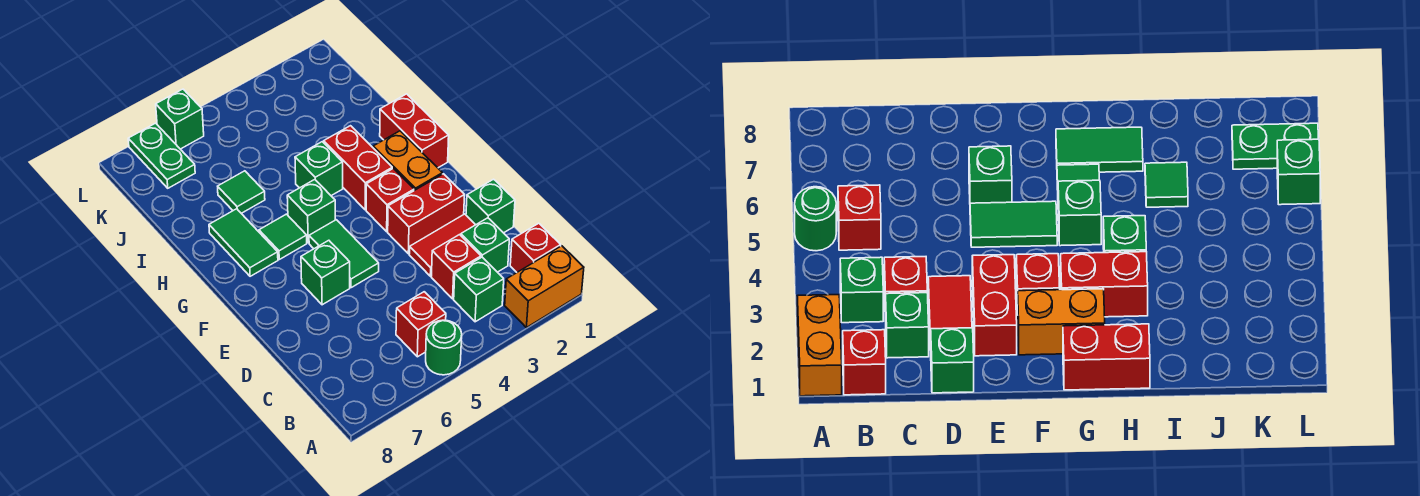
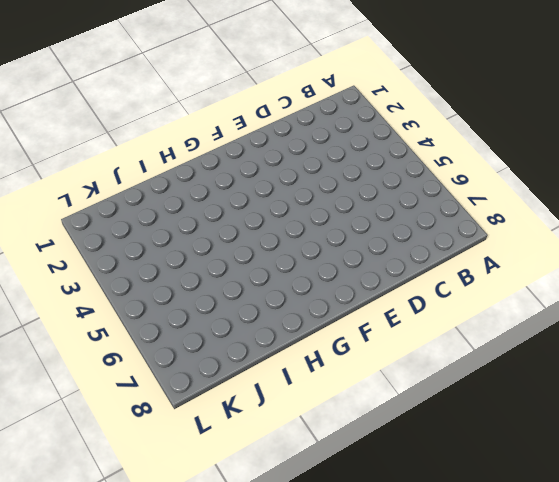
none -> orange brick A1:A2 level 1
none -> green round brick A5 level 1
none -> red brick B1 level 1

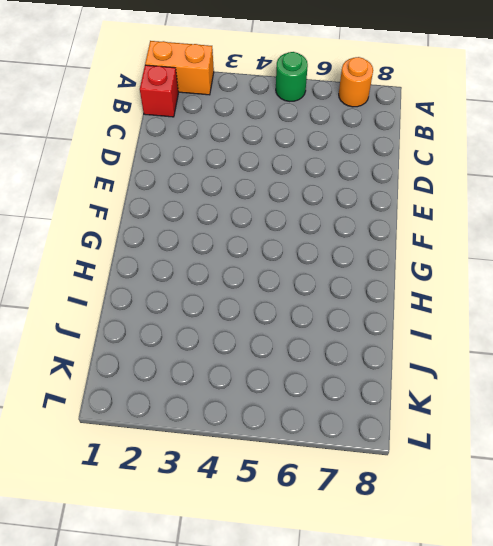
orange round brick A7 level 1 -> none
none -> green brick B3 level 1
none -> red brick B5 level 1
none -> green brick C2 level 1

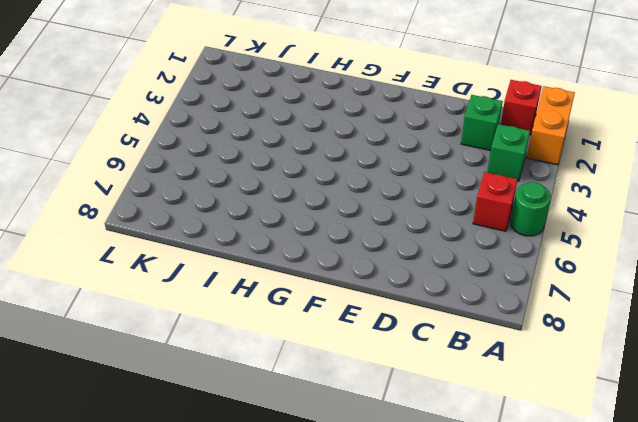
none -> red brick C3 level 1
none -> green brick D1 level 1
none -> red tile D2:D3 level 1

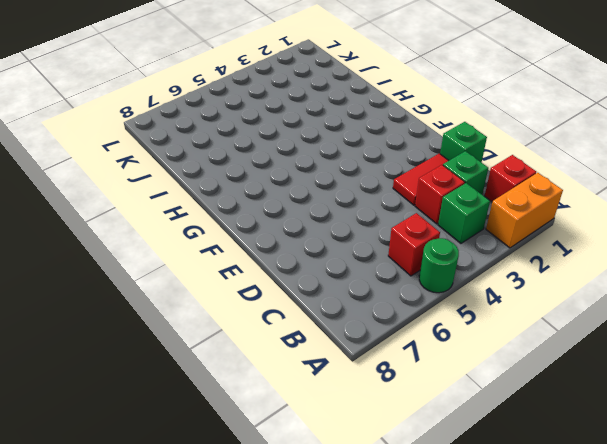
none -> red brick E2:E3 level 1
none -> green tile E5:F5 level 1
none -> green brick E6 level 1

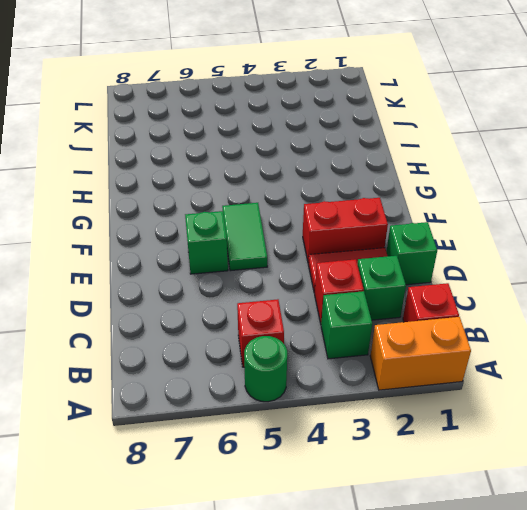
none -> orange brick F2:G2 level 1
none -> red brick F3 level 1
none -> red brick G1:H1 level 1

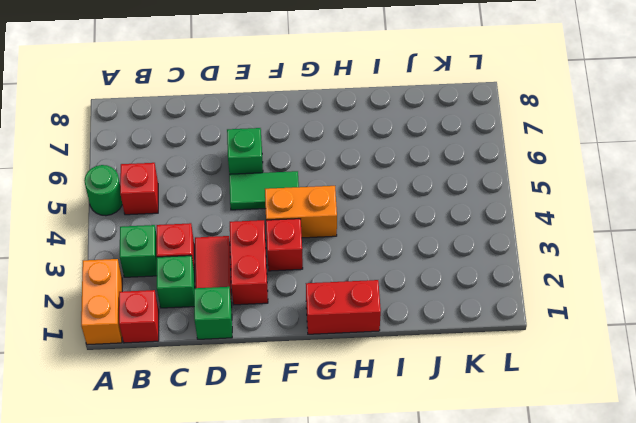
orange brick F4:G4 level 1 -> orange brick F2:G2 level 1
none -> red brick G3:H3 level 1
none -> green brick G5 level 1
none -> green tile G6 level 1

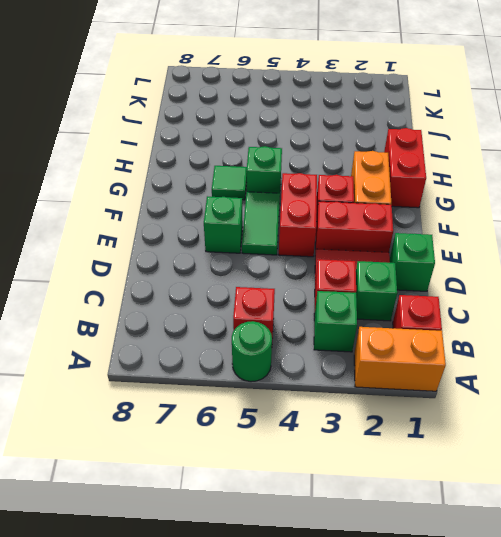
red brick E4:F4 level 1 -> red brick G3:H3 level 1
none -> green tile G7:H7 level 1
none -> green brick H4 level 1
none -> green tile I6 level 1

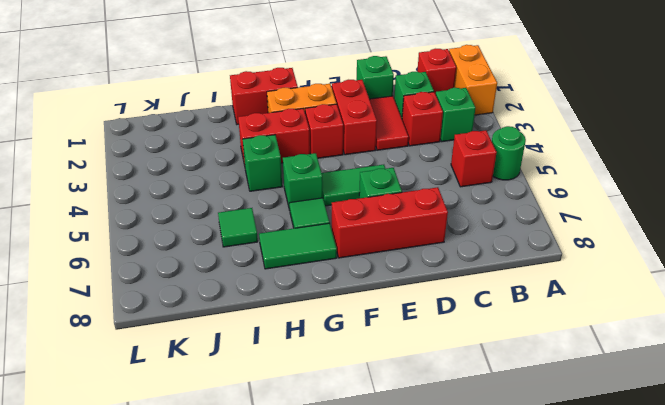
red brick D7:F7 level 1 -> none
none -> green plate K7:L7 level 1
none -> green brick L6 level 1

